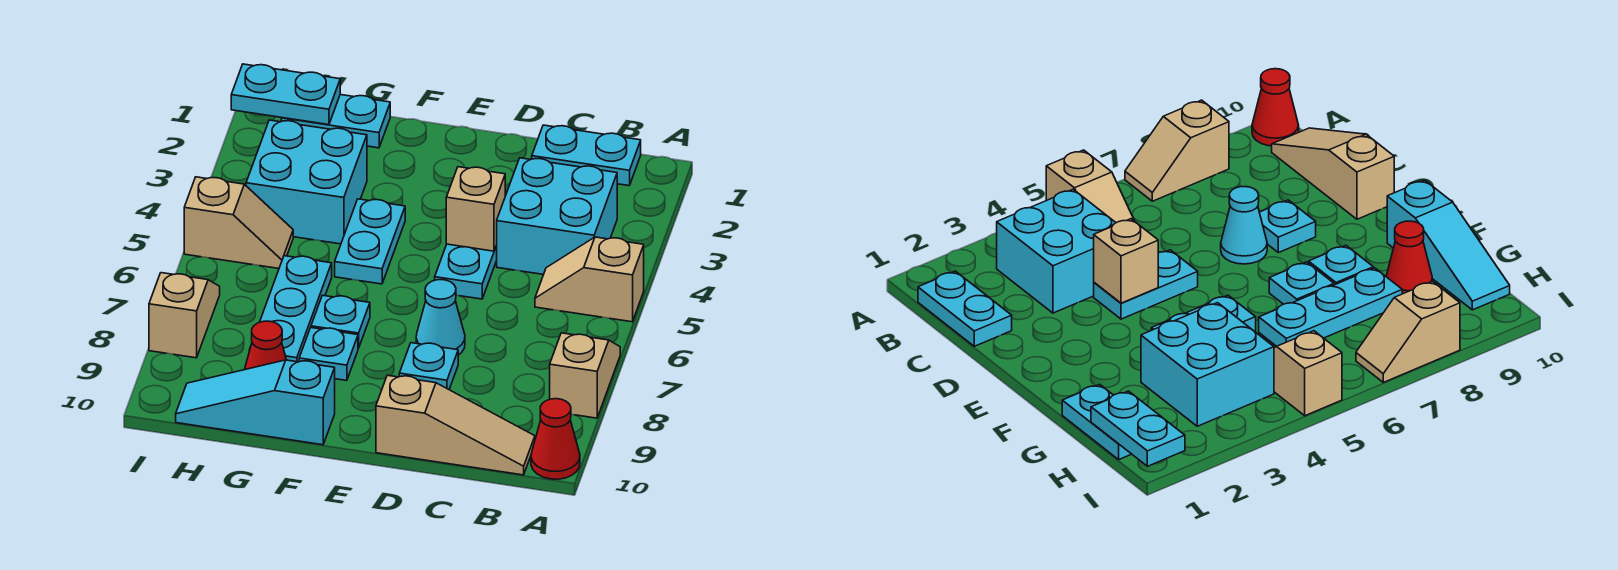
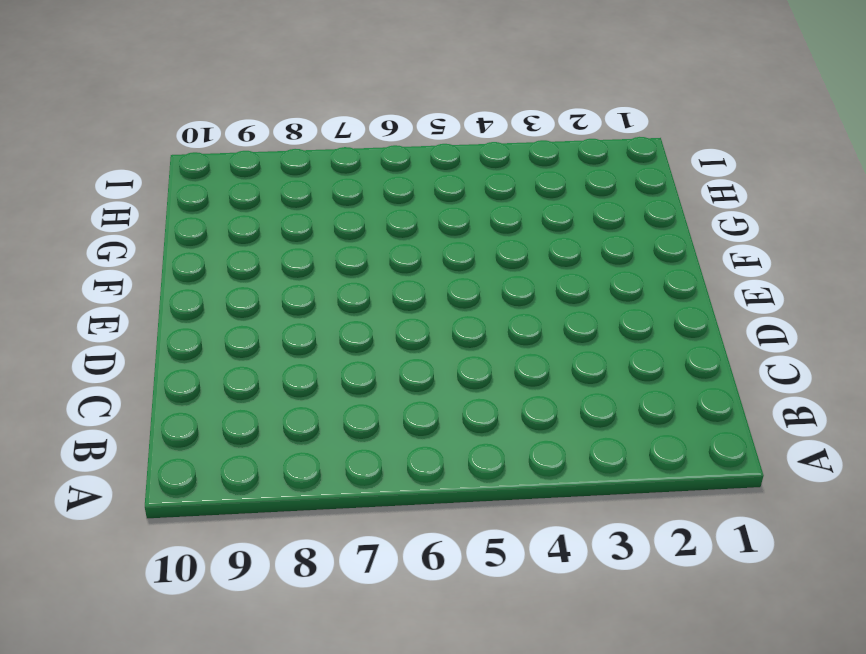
none -> tan slope A5:B5 level 1 top A
none -> tan slope A7:A8 level 1 top 8
none -> red cone A10 level 1

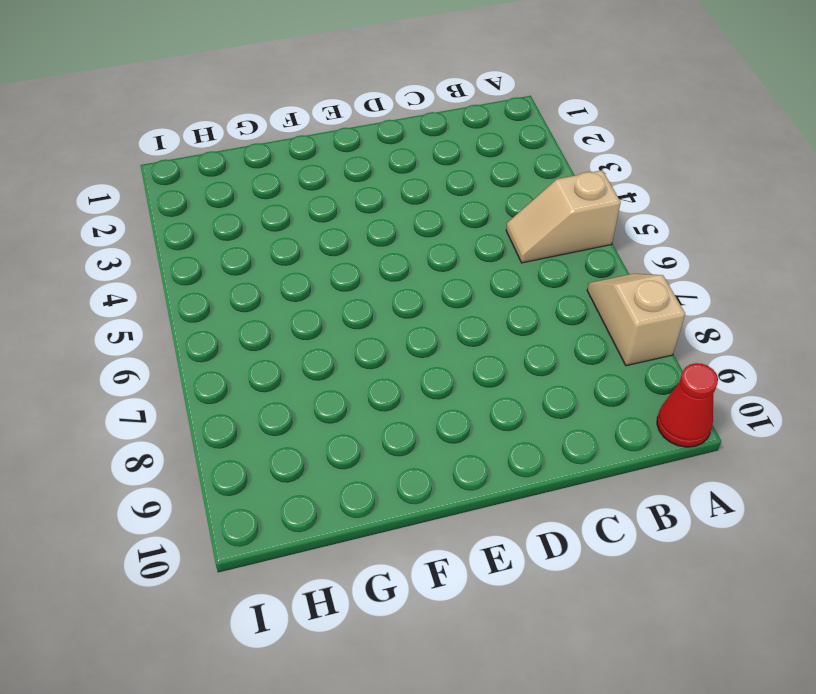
none -> cyan plate B1:C1 level 1
none -> cyan brick B3:C4 level 1
none -> tan slope B10:D10 level 1 top D

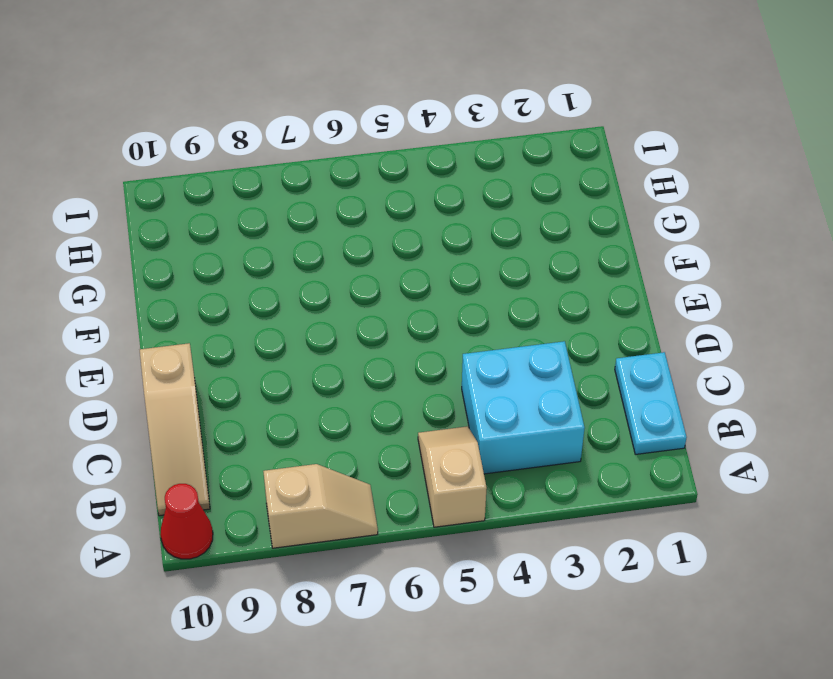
none -> cyan plate D4:D5 level 1
none -> cyan cone D7 level 1
none -> cyan plate D8 level 1

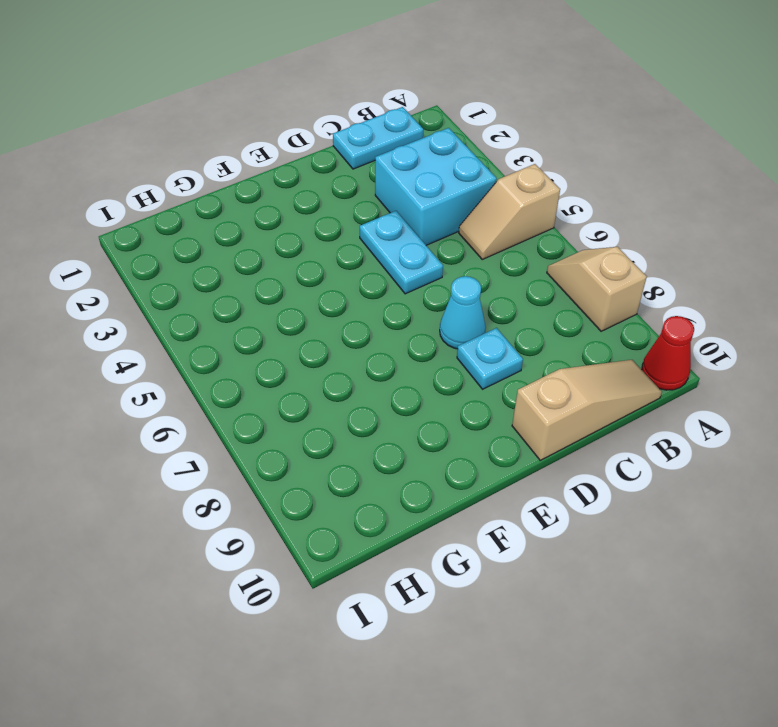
none -> cyan plate F4:F5 level 1
none -> cyan plate F7 level 1
none -> cyan plate F8 level 1

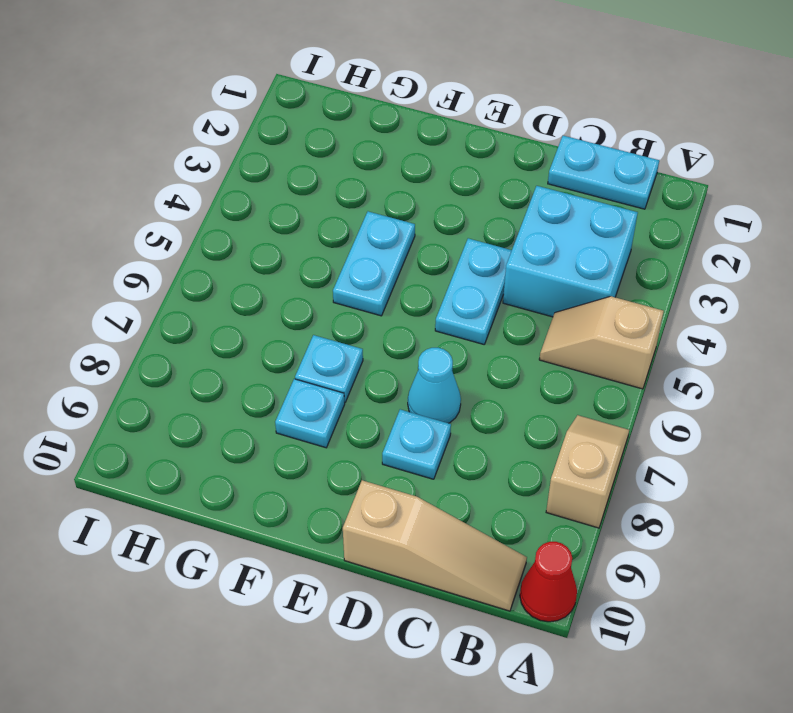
none -> cyan slope F10:H10 level 1 top F
none -> cyan plate G1:H1 level 1
none -> cyan brick G3:H4 level 1

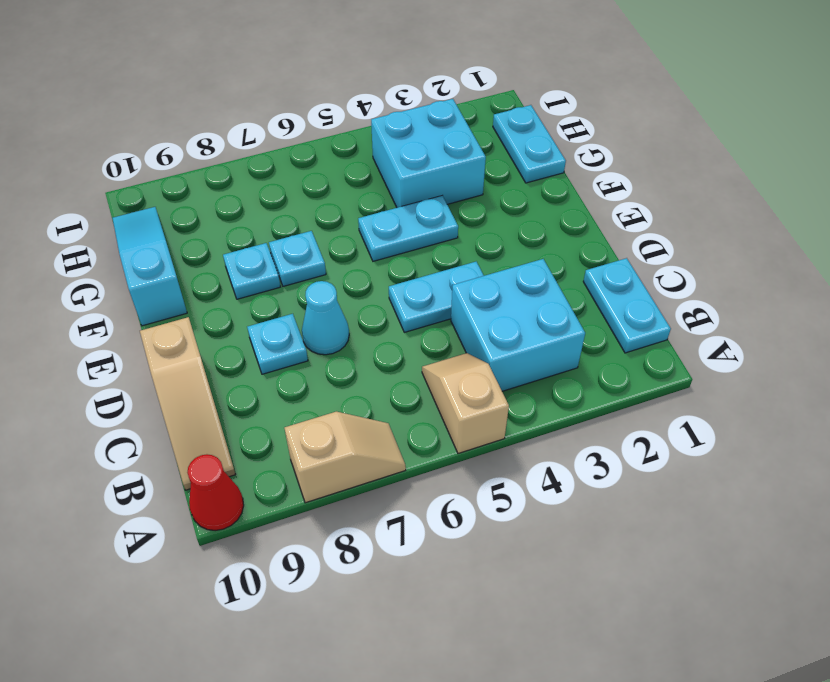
none -> cyan plate G6:G8 level 1
none -> red cone G9 level 1
none -> tan slope H5:I5 level 1 top I

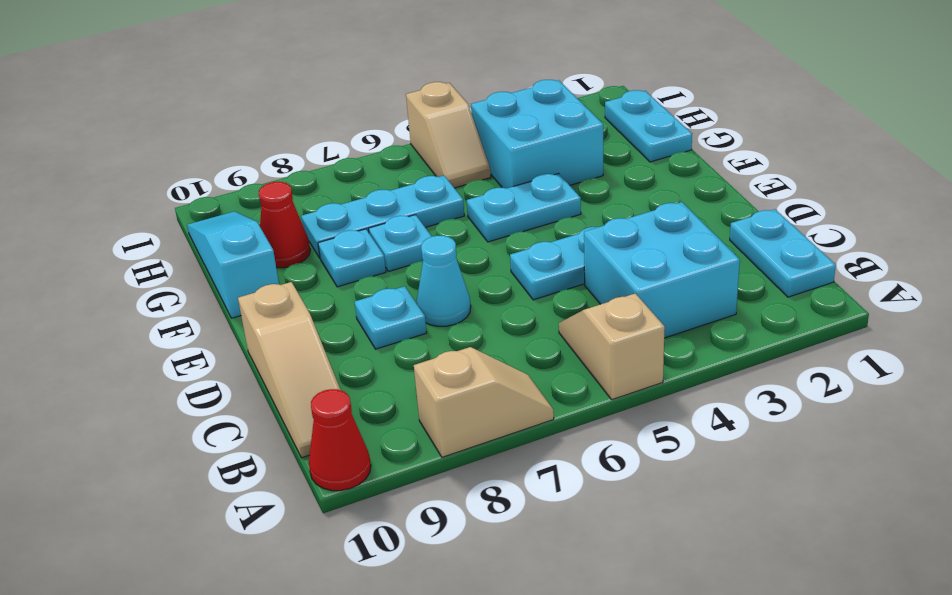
none -> tan slope I7:I8 level 1 top 8
none -> tan brick D4 level 2
none -> cyan plate H1:I1 level 2

